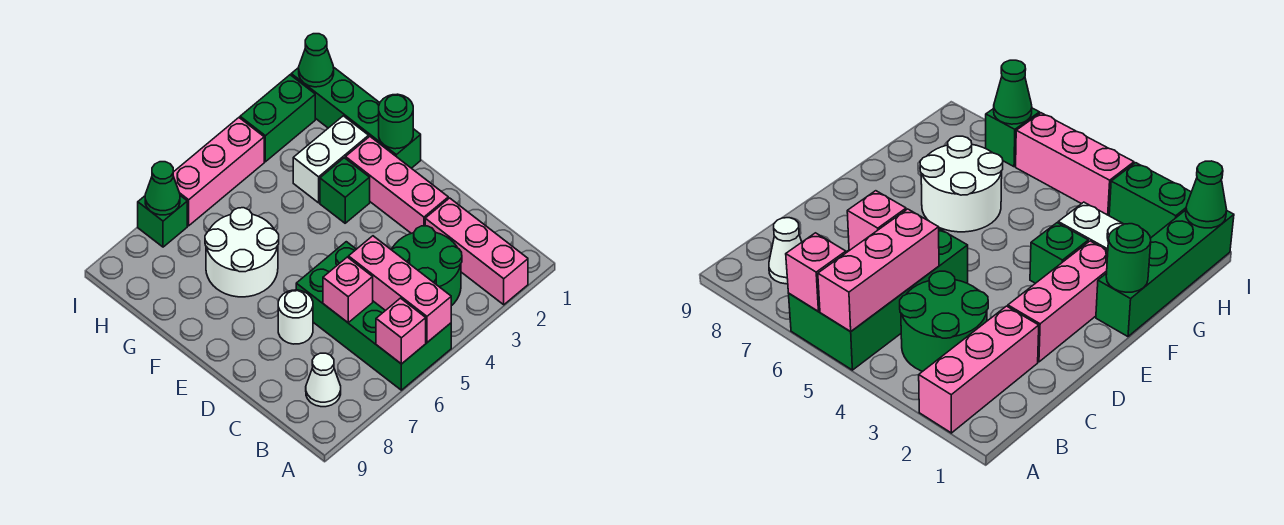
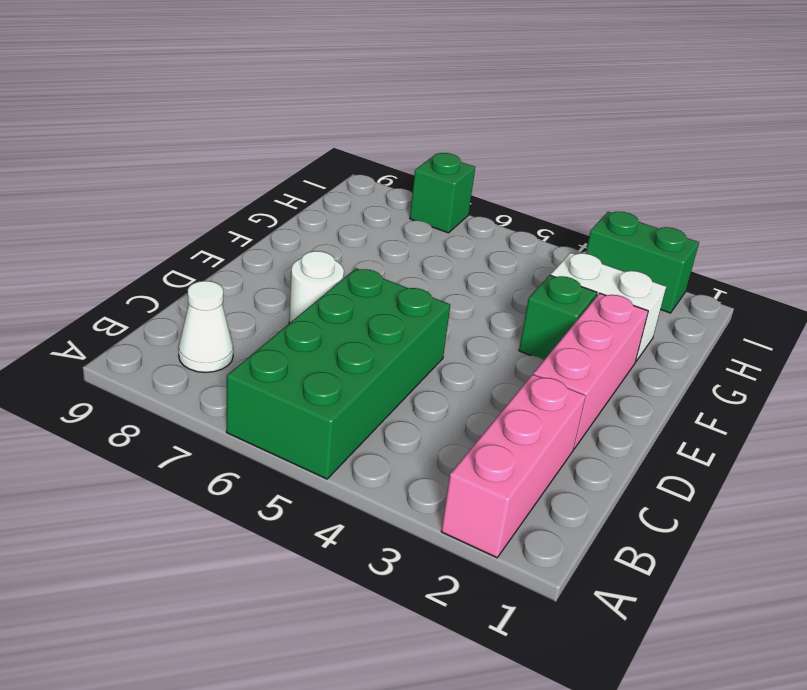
none -> green round brick B3:C4 level 1
none -> green brick F1:I1 level 1
none -> white round brick F6:G7 level 1

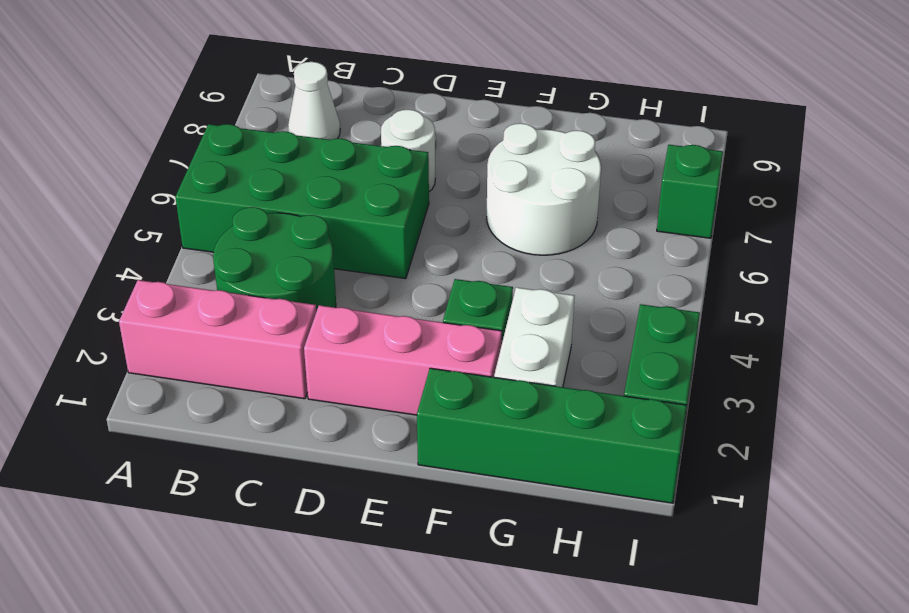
none -> pink brick I4:I6 level 1
none -> pink brick A5:C5 level 2
none -> pink brick A6 level 2

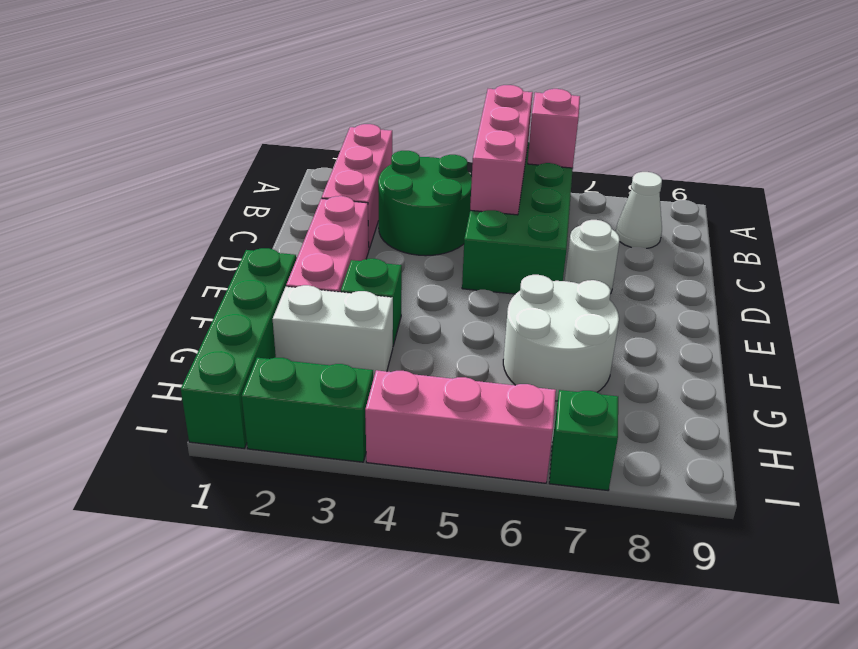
none -> pink brick C6 level 2
none -> green round brick F1 level 2
none -> green cone I1 level 2

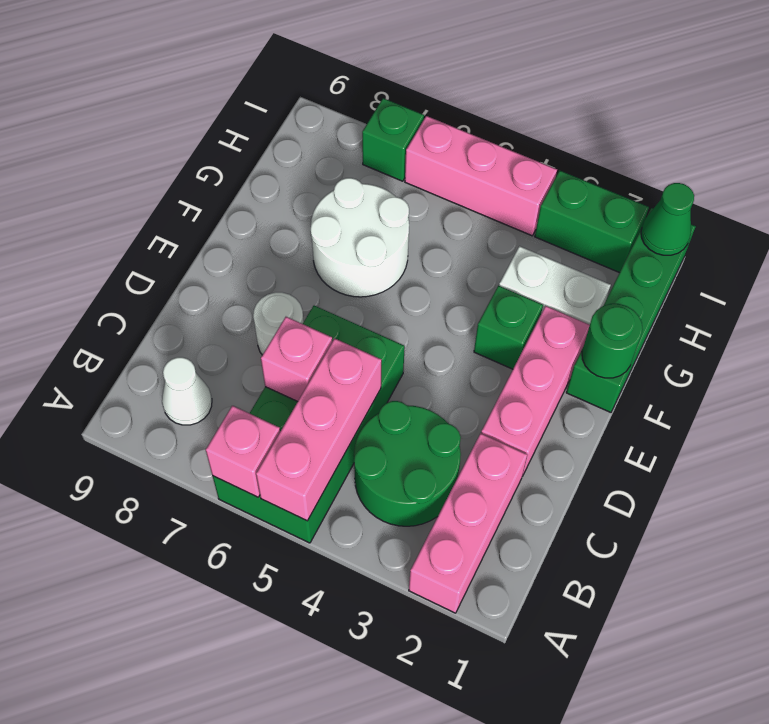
none -> green cone I7 level 2

